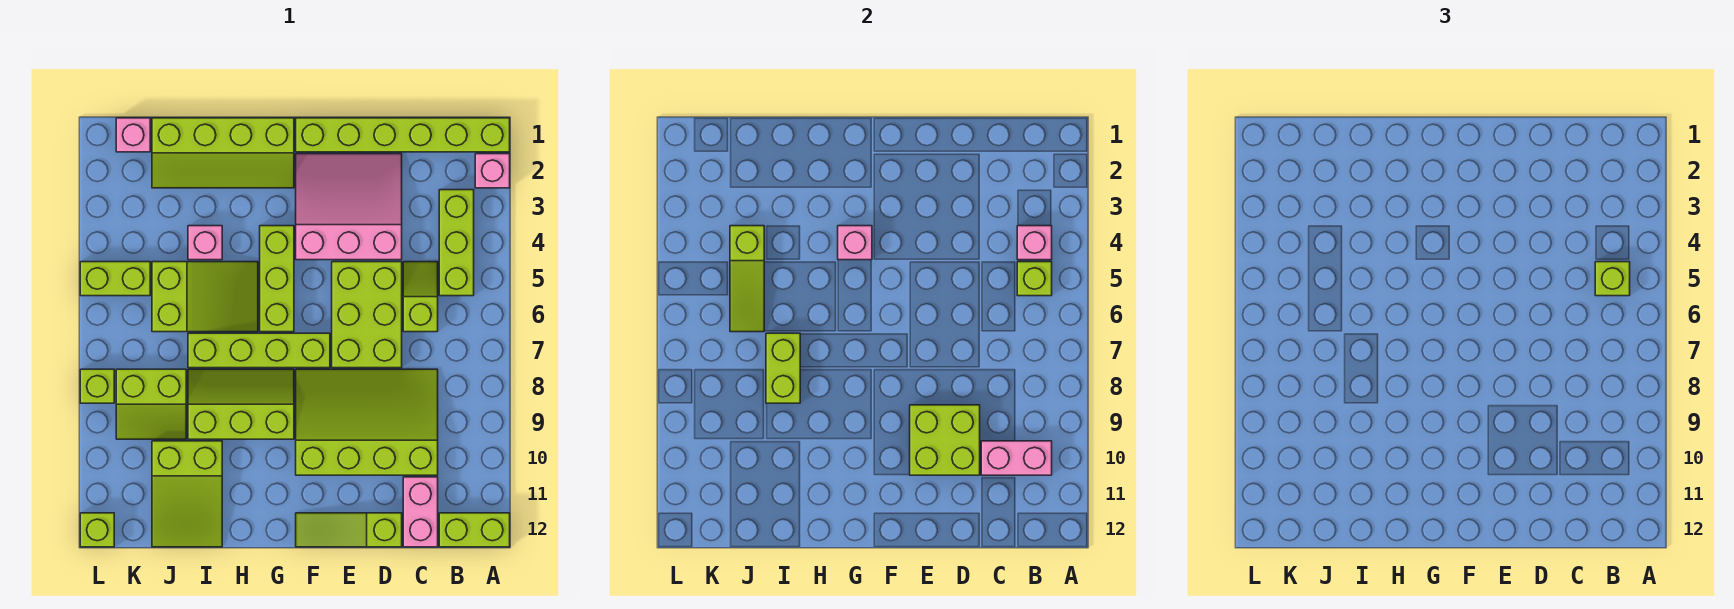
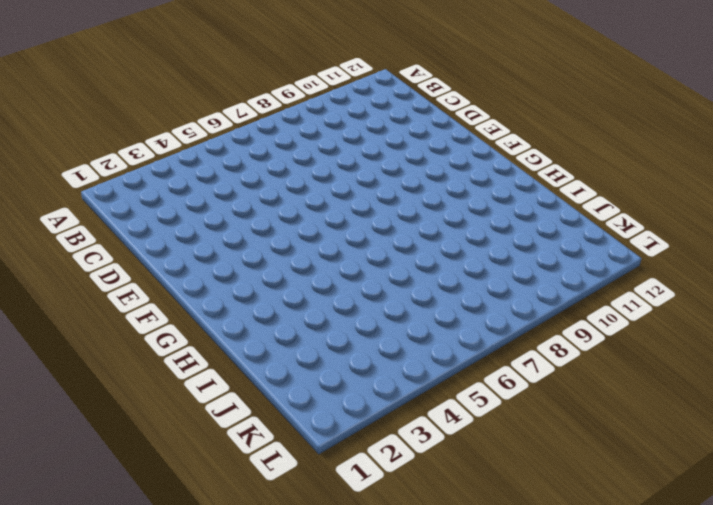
none -> lime brick A1:F1 level 1
none -> pink brick A2 level 1
none -> lime brick A12:B12 level 1
none -> lime brick B3:B5 level 1

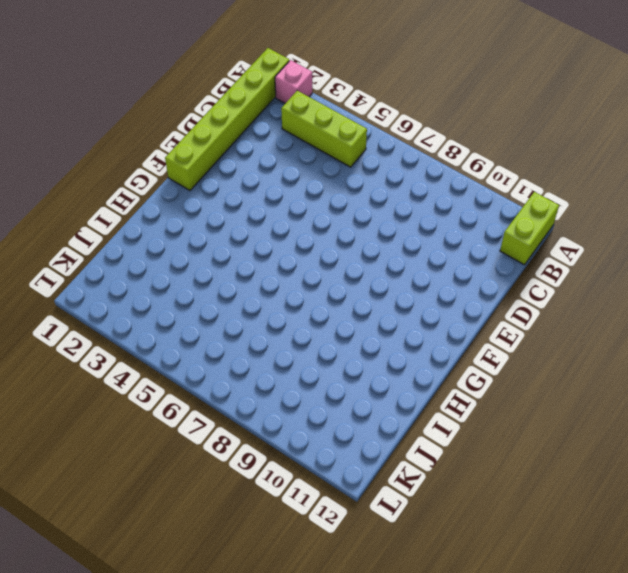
none -> lime slope C5:C6 level 1 top 6
none -> lime slope C8:F10 level 1 top 10
none -> pink brick C11:C12 level 1
none -> pink slope D2:F4 level 1 top 4

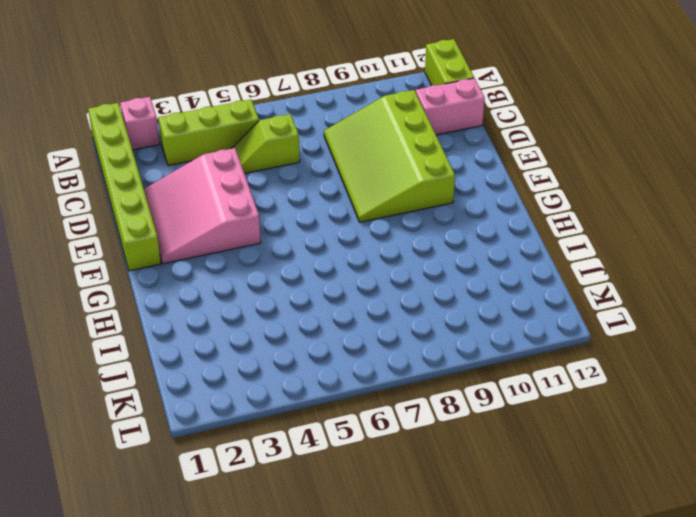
none -> lime brick D5:E7 level 1
none -> lime slope D12:F12 level 1 top D
none -> lime brick F7:I7 level 1
none -> lime slope G1:J2 level 1 top 1

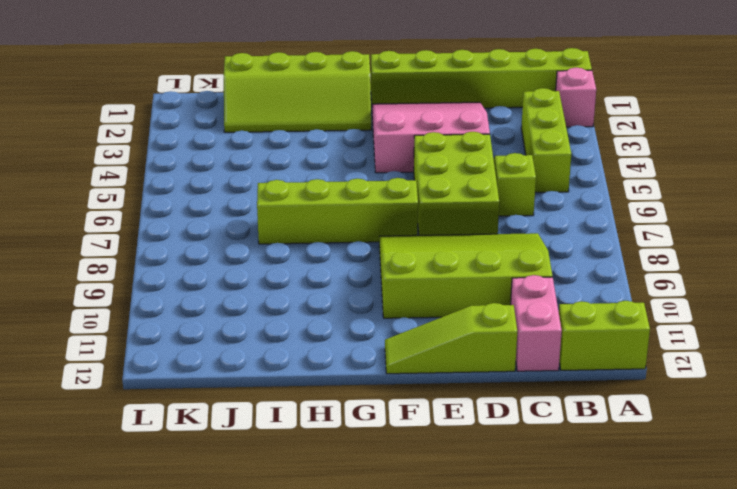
none -> lime brick G4:G6 level 1
none -> lime slope G8:I9 level 1 top 9
none -> lime slope H5:J6 level 1 top J
none -> pink brick I4 level 1

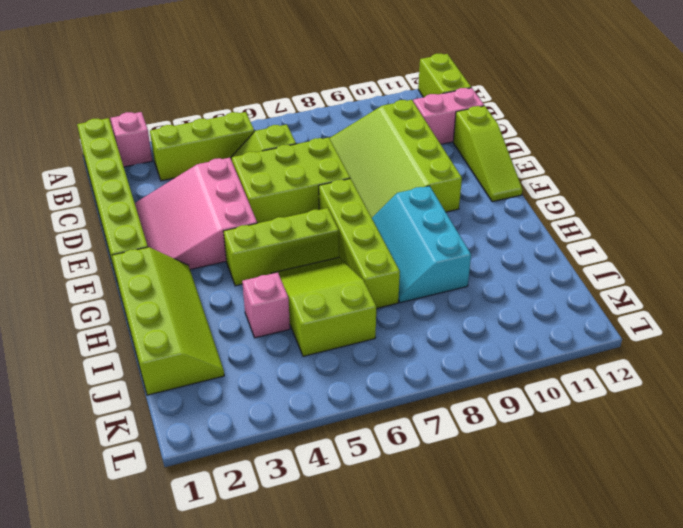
cyan slope G8:I9 level 1 top 9 -> lime slope G8:I9 level 1 top 9
none -> lime slope I10:J12 level 1 top 10
none -> lime slope J8:K9 level 1 top 8
none -> pink brick K1 level 1
none -> lime brick K5:L5 level 1

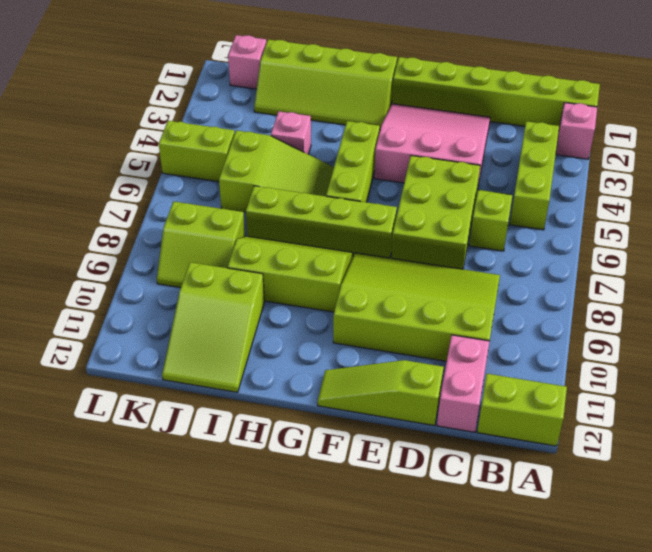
none -> lime brick L8 level 1
none -> lime brick L12 level 1
none -> pink brick B4 level 2
none -> lime brick B5 level 2

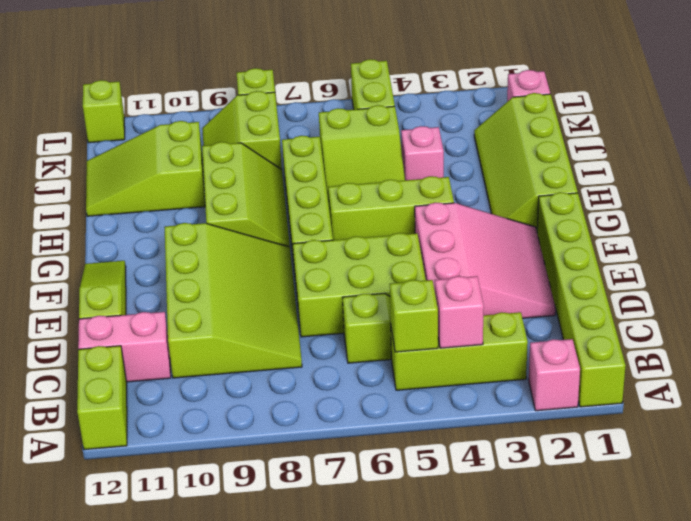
none -> pink brick B10:C10 level 2
none -> lime brick D9:E10 level 2
none -> pink brick G4 level 2
none -> lime brick I7:I8 level 2

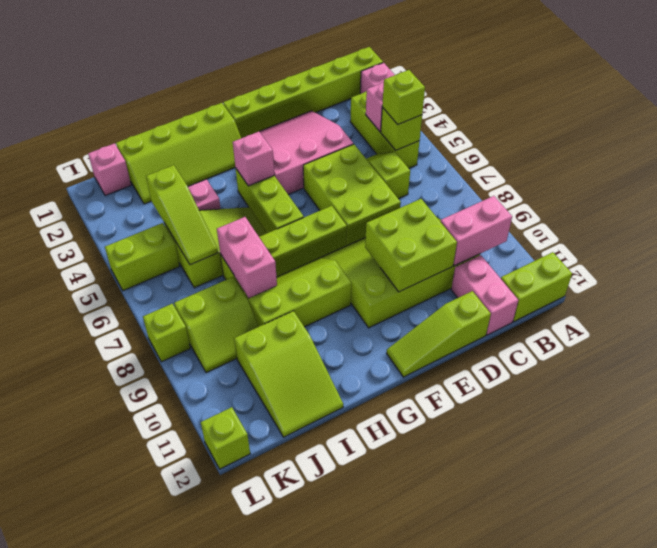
pink brick I7:I8 level 2 -> lime brick I7:I8 level 2

